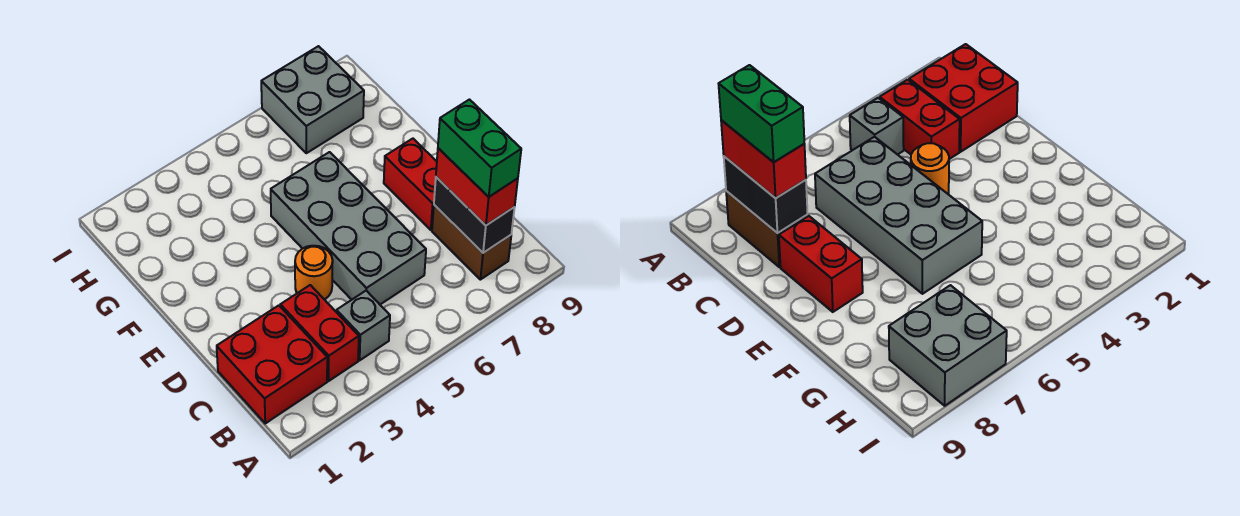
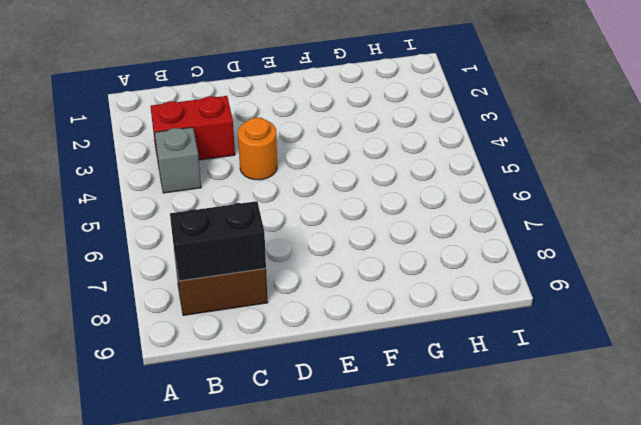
none -> red brick B1:C2 level 1
none -> grey brick C5:F6 level 1

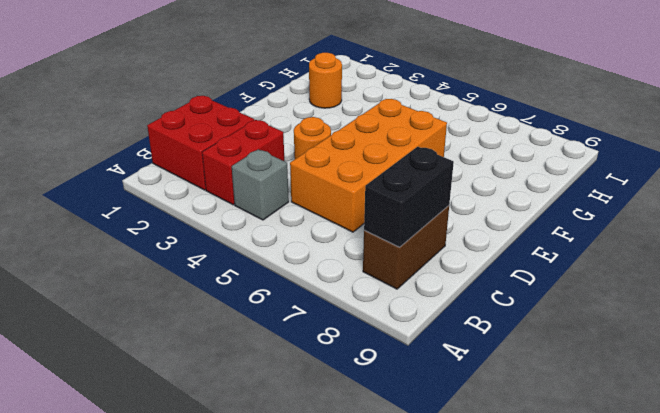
orange brick C5:F6 level 1 -> grey brick C5:F6 level 1
orange round brick G2 level 1 -> none
none -> red brick D8:E8 level 1
none -> grey brick H7:I8 level 1

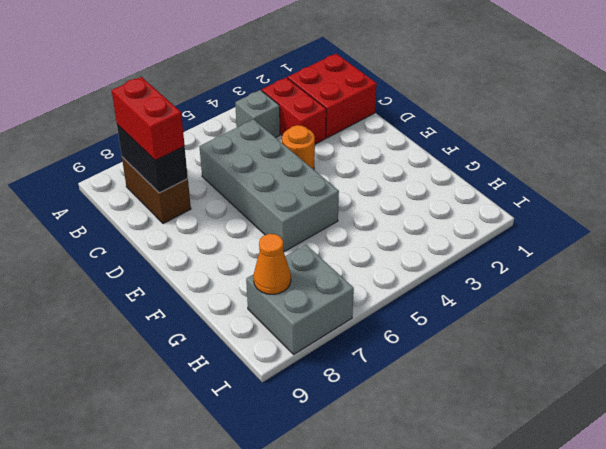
orange cone H8 level 2 -> none
none -> red brick D8:E8 level 1
none -> green brick B8:C8 level 4

